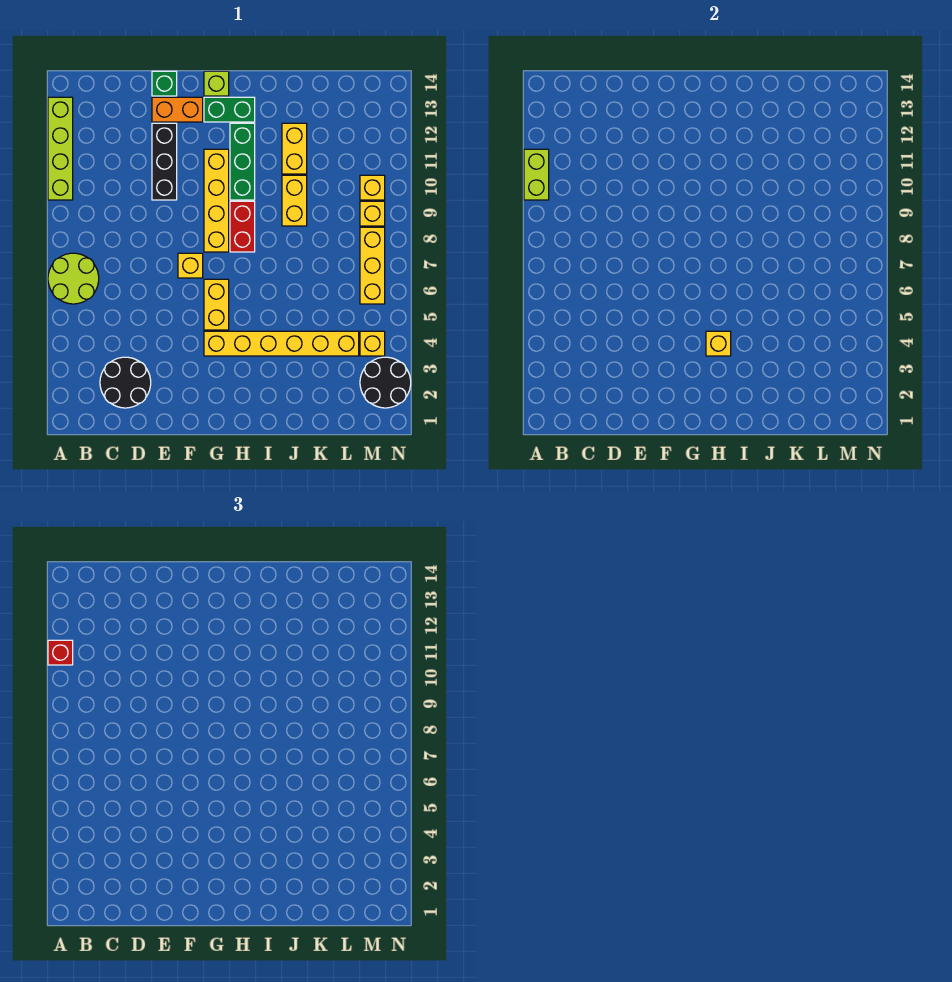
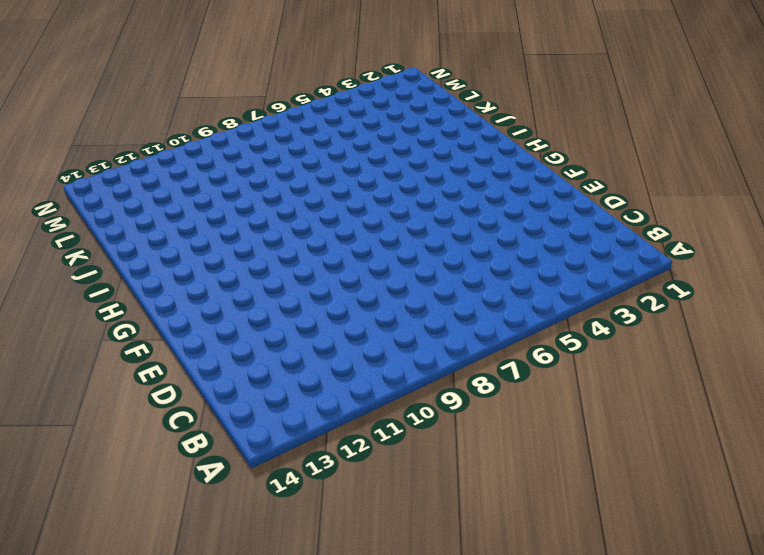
none -> lime round brick A6:B7 level 1
none -> lime brick A10:A13 level 1
none -> black round brick C2:D3 level 1

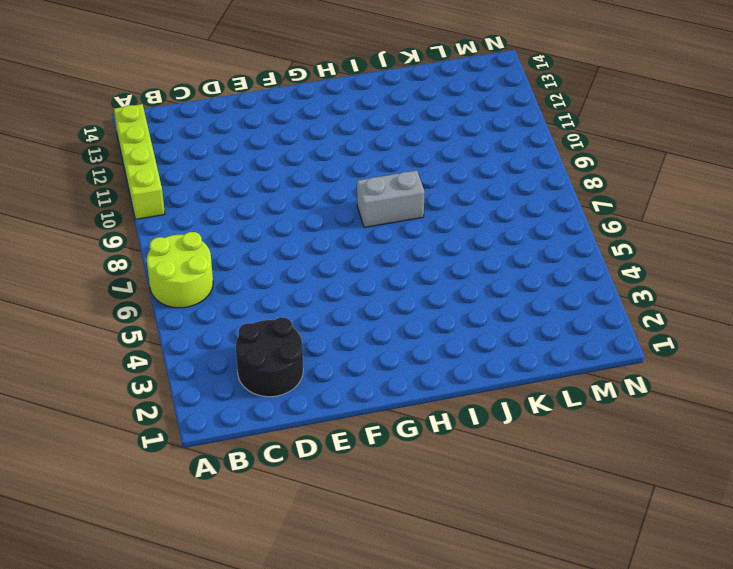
grey brick H8:I8 level 1 -> red brick H8:H9 level 1
none -> black brick E10:E12 level 1
none -> orange brick E13:F13 level 1
none -> green brick E14 level 1

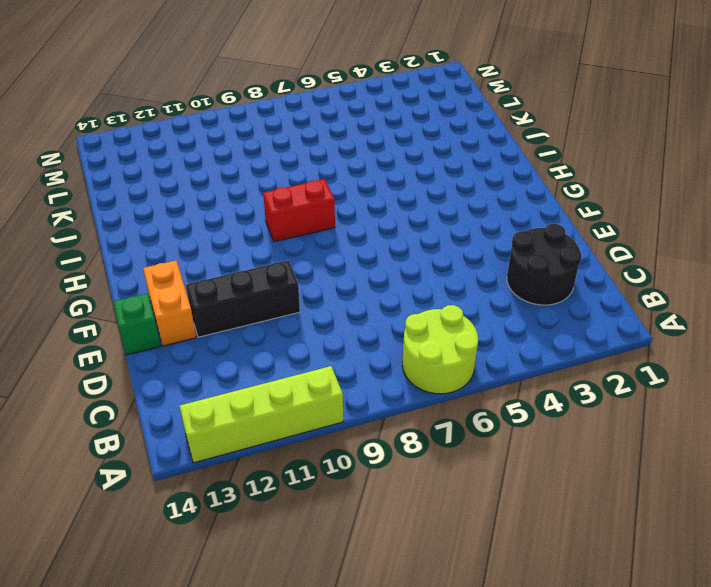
none -> yellow brick F7 level 1
none -> yellow brick G4:L4 level 1
none -> yellow brick G5:G6 level 1

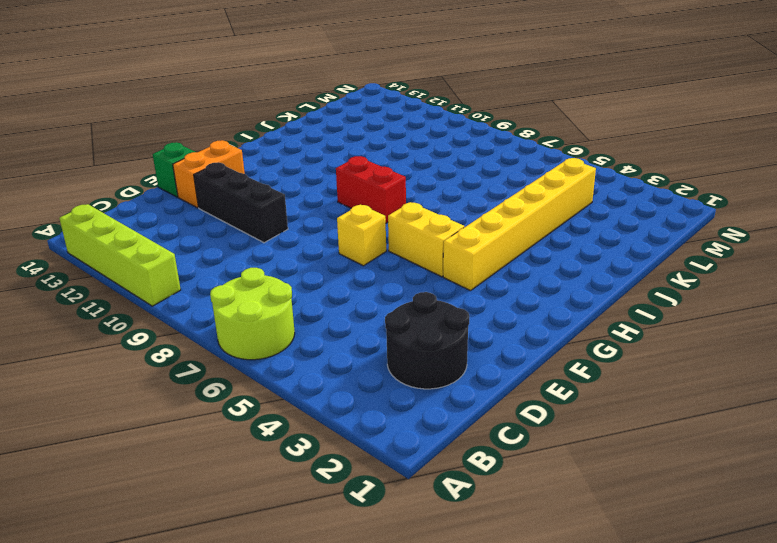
none -> yellow brick G8:G11 level 1
none -> green brick G13:H13 level 1
none -> lime brick G14 level 1

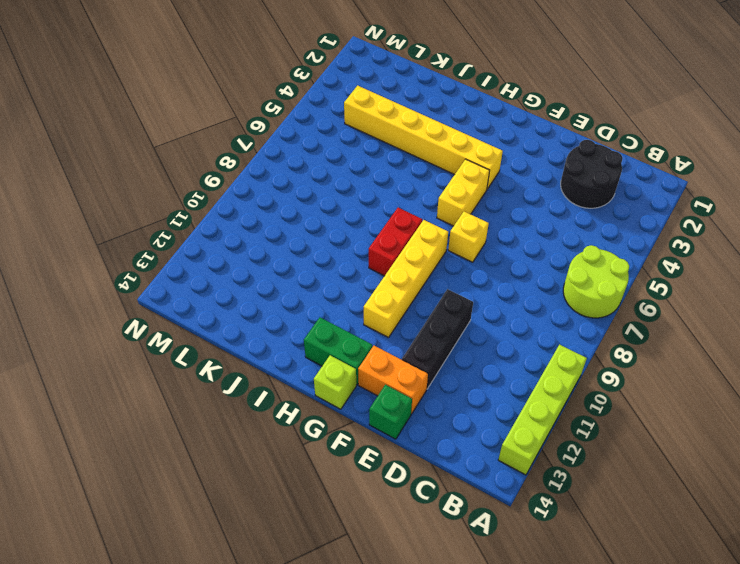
none -> green brick H10:H12 level 1
none -> yellow brick J9:J10 level 1
none -> yellow brick J11:J12 level 1

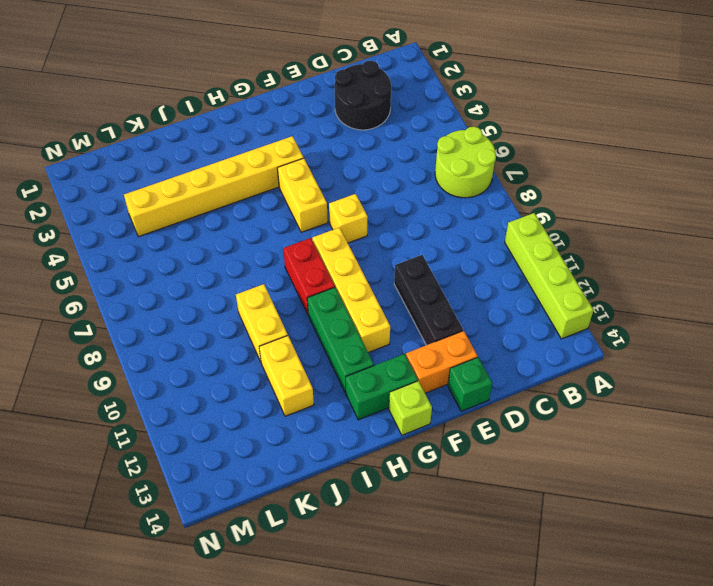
none -> black round brick M2:N3 level 1
none -> yellow brick M4 level 1
none -> yellow brick M6:M8 level 1

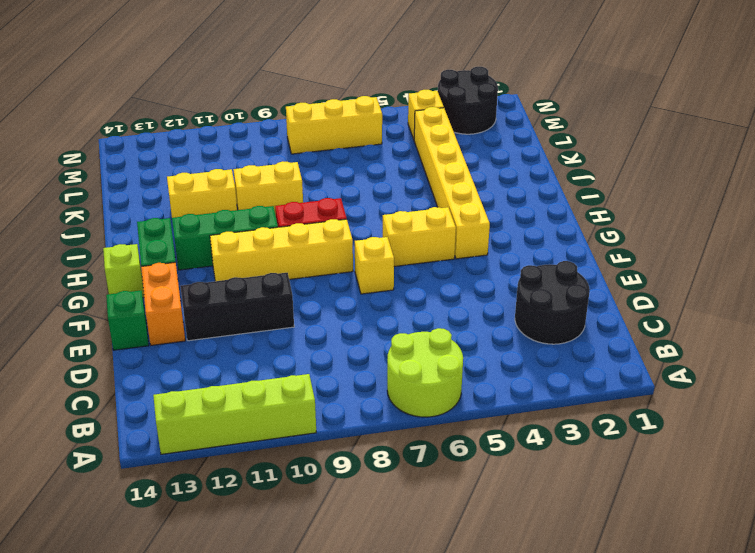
none -> yellow brick M9 level 1
none -> yellow brick M10 level 1
none -> lime brick A10:A11 level 2

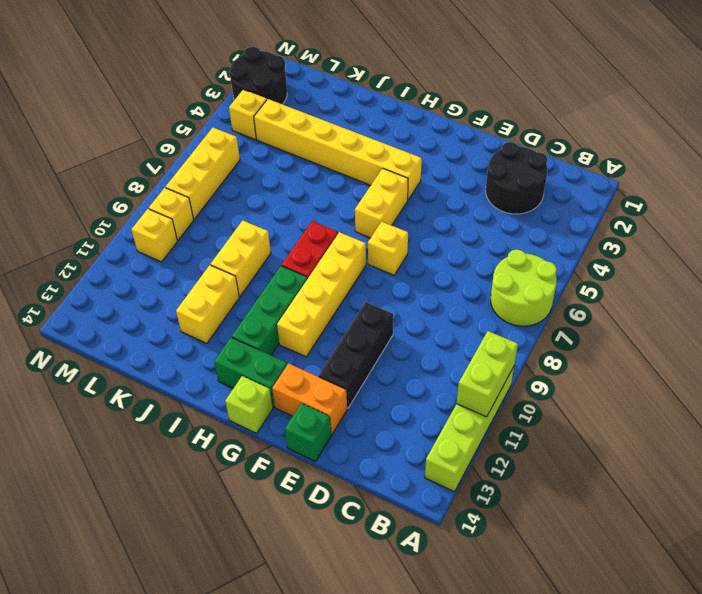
none -> yellow brick H4 level 2
none -> red brick A11 level 3

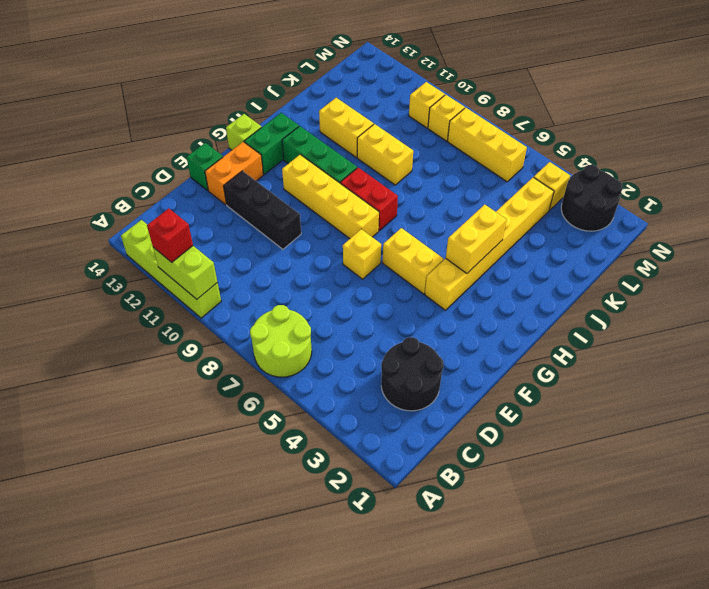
yellow brick H4:I4 level 2 -> yellow brick H4 level 2

